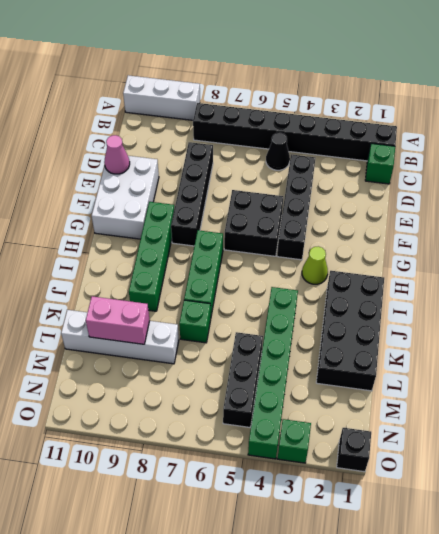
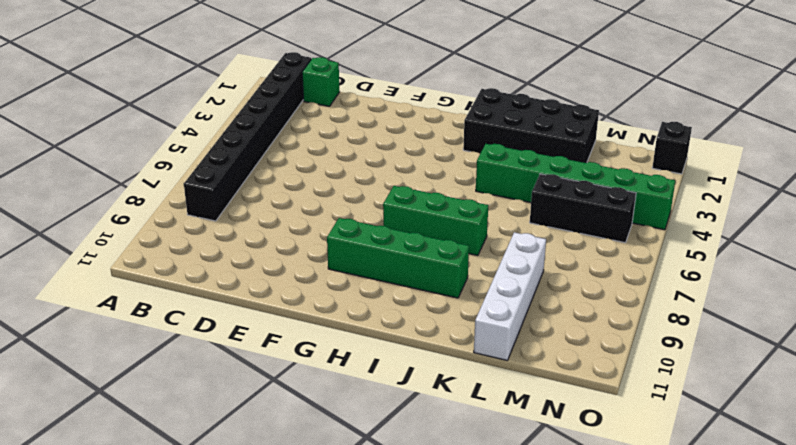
none -> white brick A9:A11 level 1
none -> black cone C5 level 1
none -> black brick D4:G4 level 1

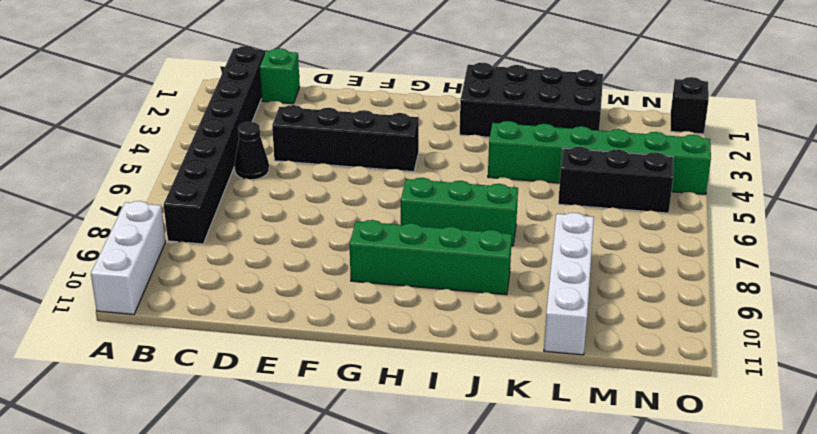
none -> black brick D8:G8 level 1
none -> white brick E10:G11 level 1
none -> black brick F5:G6 level 1

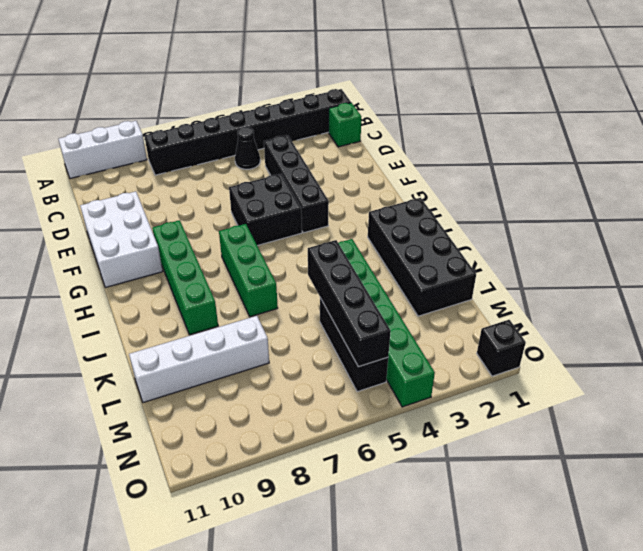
black brick K5:N5 level 2 -> black brick D8:G8 level 1
none -> lime cone H3 level 1
none -> green brick K7 level 1
none -> green brick O3 level 1

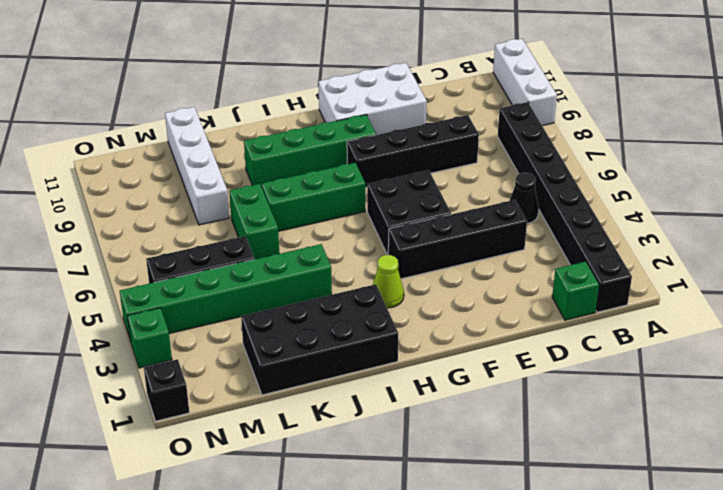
green brick K6:K7 level 1 -> green brick K7 level 1
none -> pink cone E11 level 2
none -> pink brick L9:L10 level 2

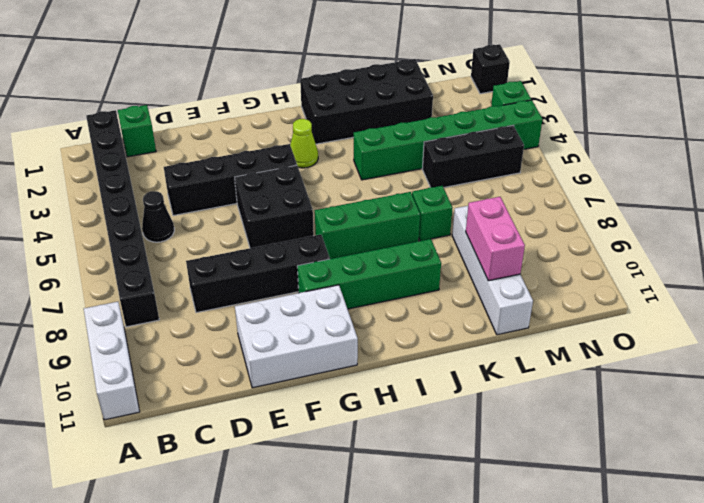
none -> pink cone E11 level 2

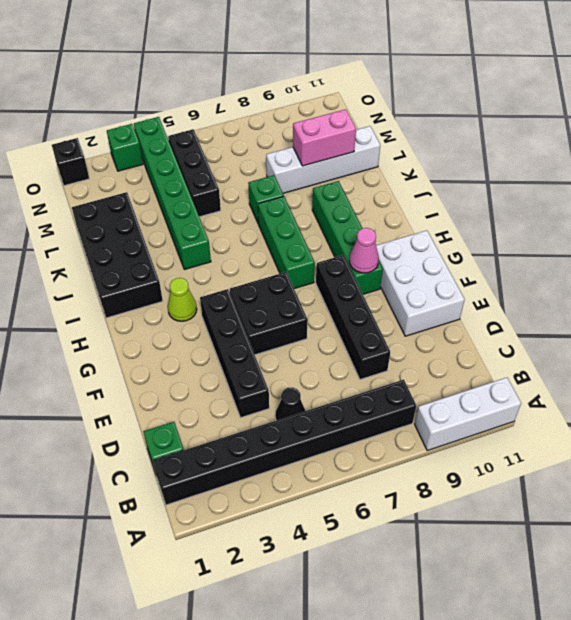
pink cone G9 level 2 -> pink cone E11 level 2

